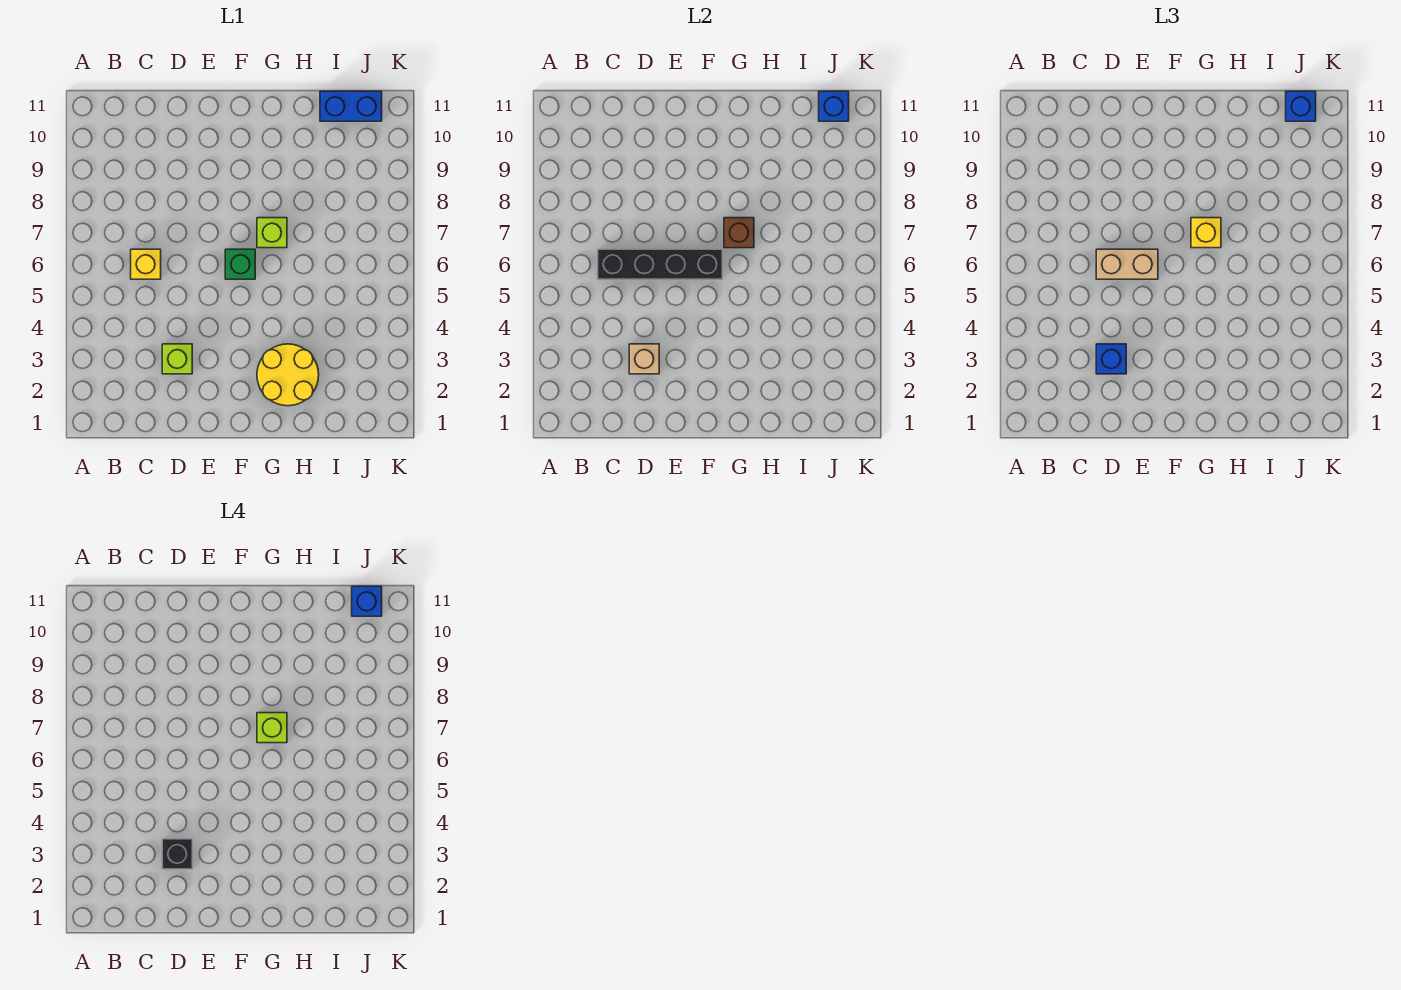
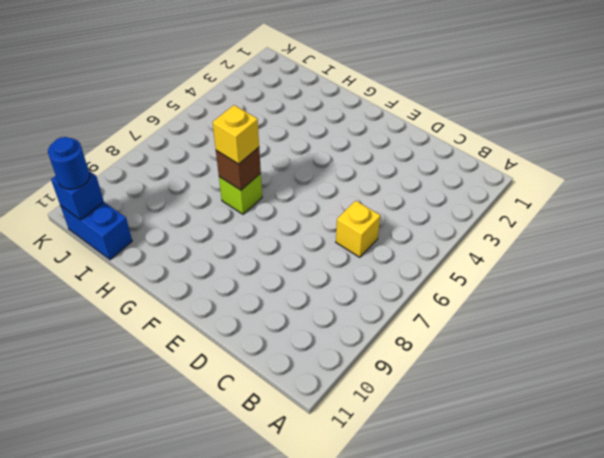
blue round brick J11 level 3 -> blue brick J11 level 3
none -> lime brick D3 level 1
none -> green brick F6 level 1
none -> yellow round brick G2:H3 level 1

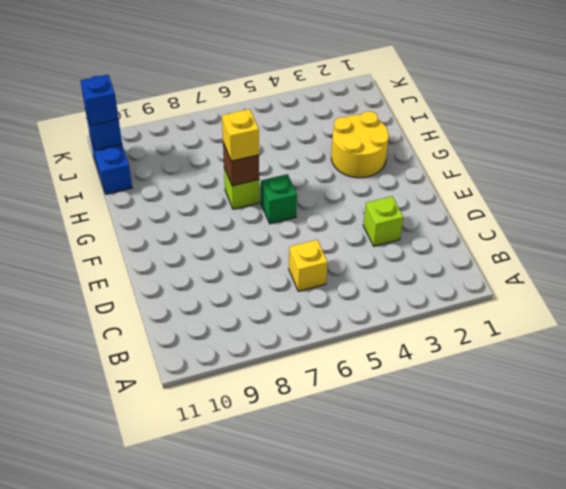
none -> black brick C6:F6 level 2
none -> tan brick D3 level 2
none -> blue brick D3 level 3

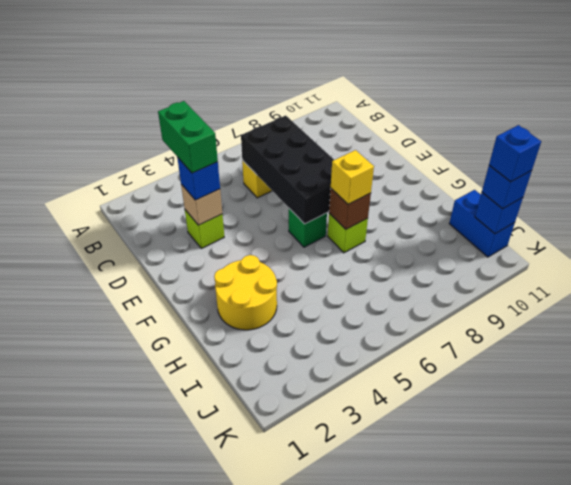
green brick C3:D3 level 4 -> black brick D3 level 4
black brick C6:F7 level 2 -> black brick C6:F6 level 2
none -> tan brick D6:E6 level 3
none -> lime brick G7 level 4

